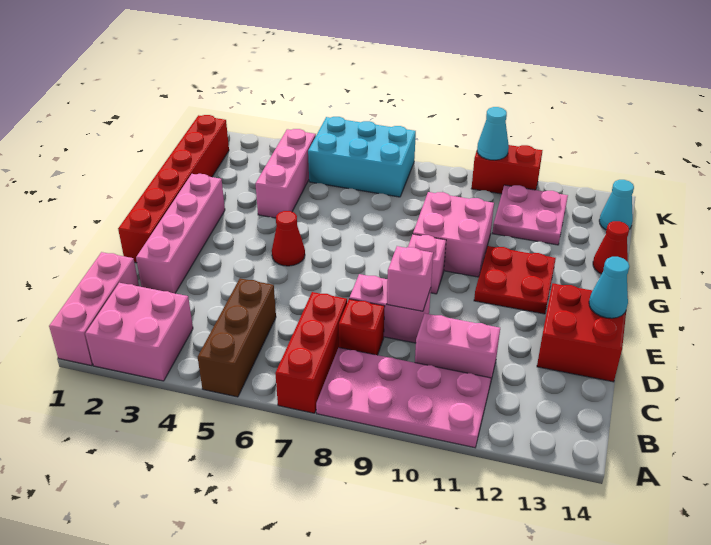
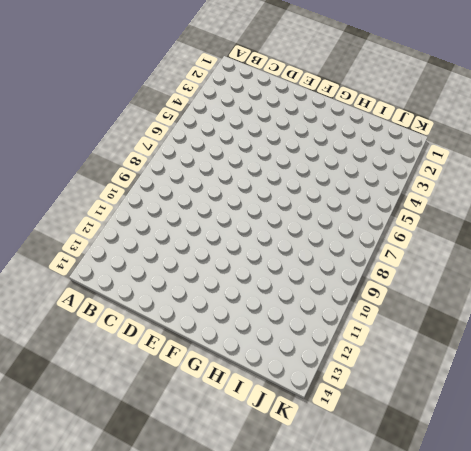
none -> pink brick A1:C1 level 1
none -> pink brick A2:B3 level 1
none -> brown brick A5:C5 level 1

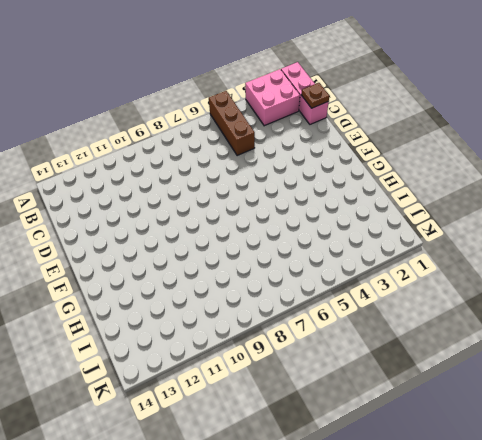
brown plate C1 level 2 -> none
none -> red brick A7:C7 level 1
none -> pink plate A8:B11 level 1
none -> red brick C8 level 1

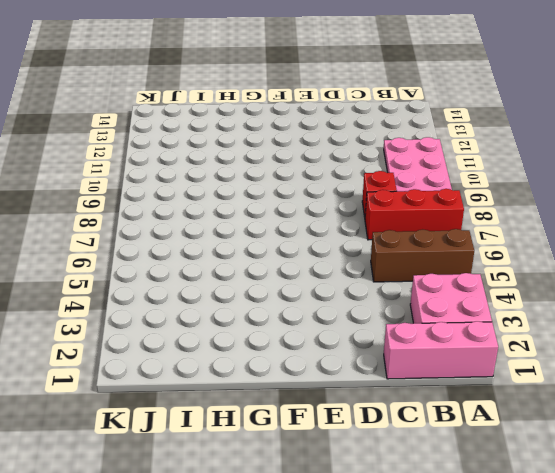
none -> pink brick C10:C11 level 1
none -> pink brick D2:G2 level 1
none -> pink brick D8:D9 level 1

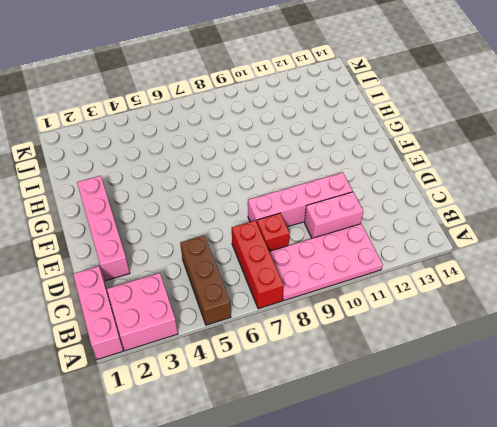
pink brick D8:D11 level 1 -> pink brick D8:D9 level 1
none -> red brick D13:E14 level 1
none -> red brick E1:J1 level 1
none -> red cone F5 level 1

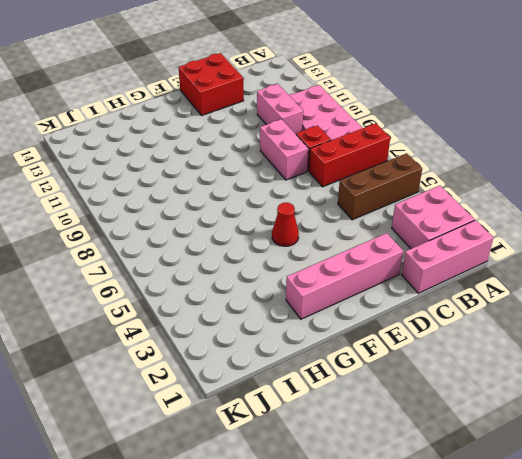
none -> red brick E1:J1 level 1
none -> pink brick F9 level 1
none -> red plate F11:G12 level 1

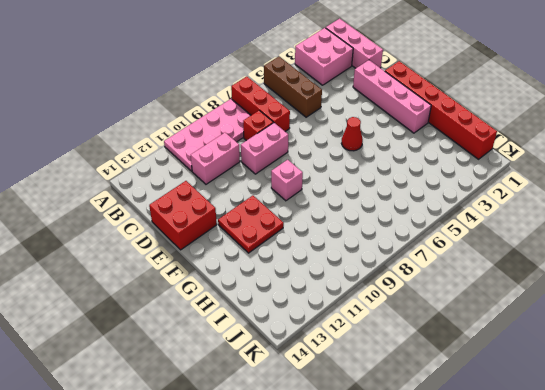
none -> pink brick G9:H10 level 1
none -> pink brick H4:J4 level 1
none -> red cone H14 level 1

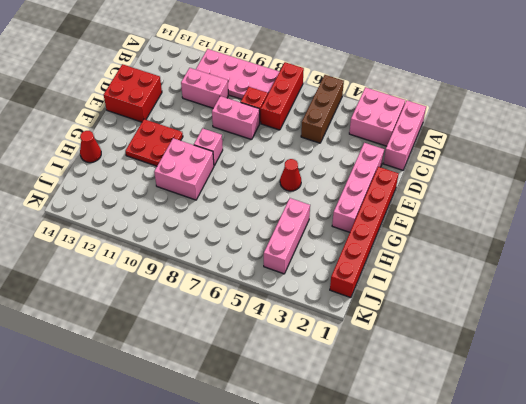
none -> pink plate I11:J12 level 1
none -> cyan brick J5:K7 level 1
none -> cyan cone J14 level 1

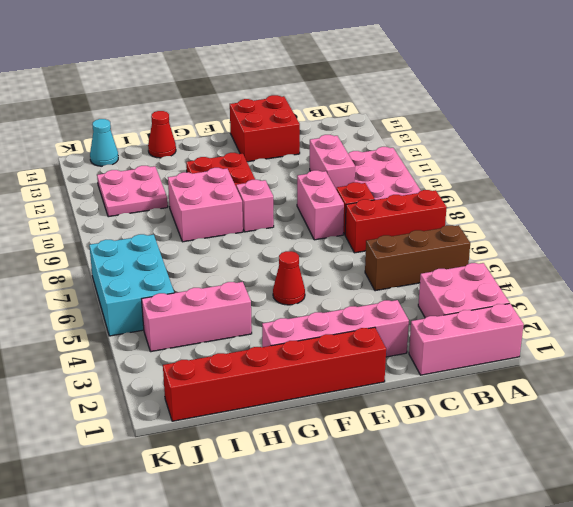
none -> red brick K10:K11 level 1
none -> pink brick D9 level 2
none -> cyan cone E14 level 2

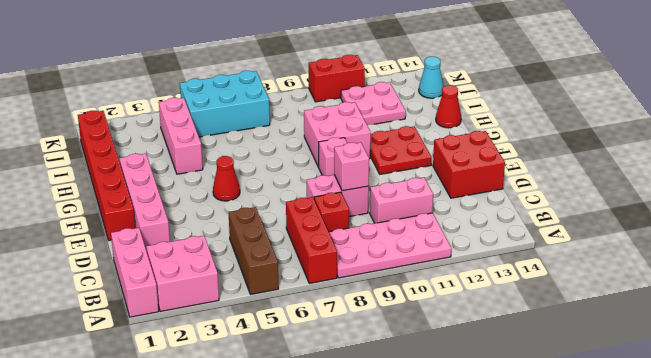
none -> cyan cone E14 level 2
none -> cyan cone K10 level 2

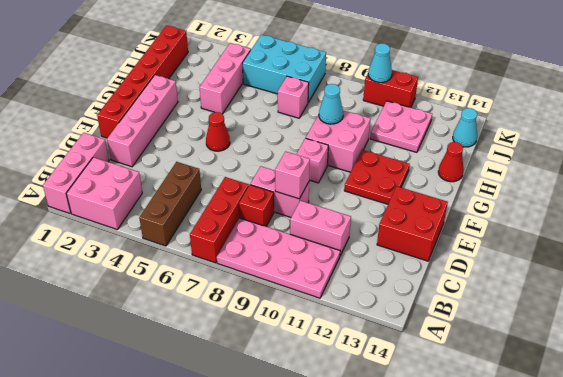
cyan cone H9 level 2 -> cyan cone E14 level 2
pink brick I7 level 1 -> none

